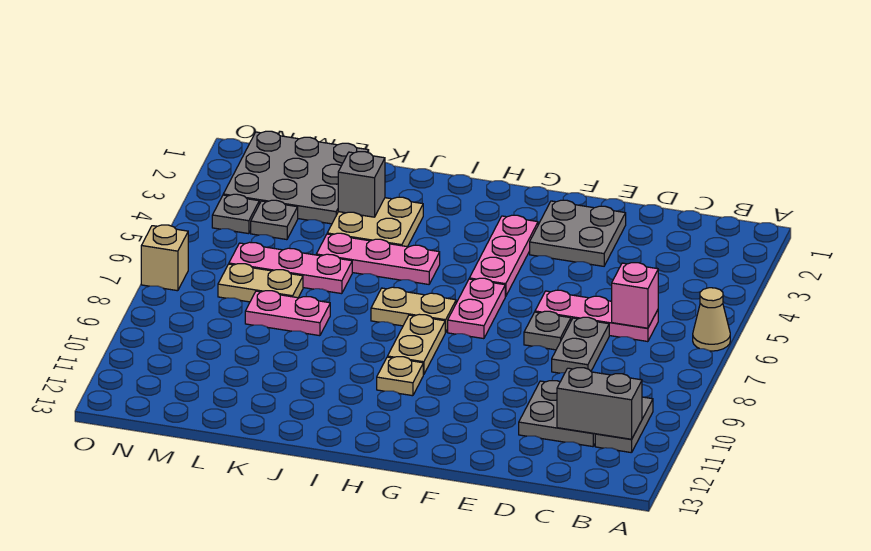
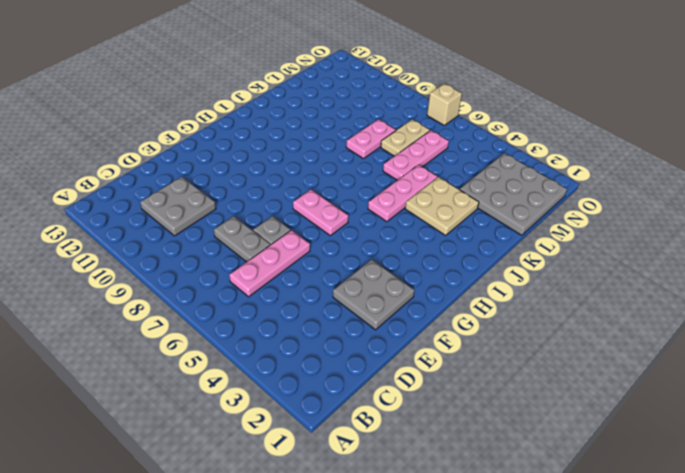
none -> tan cone A6 level 1
none -> grey plate B10:B11 level 1
none -> pink plate G3:G5 level 1

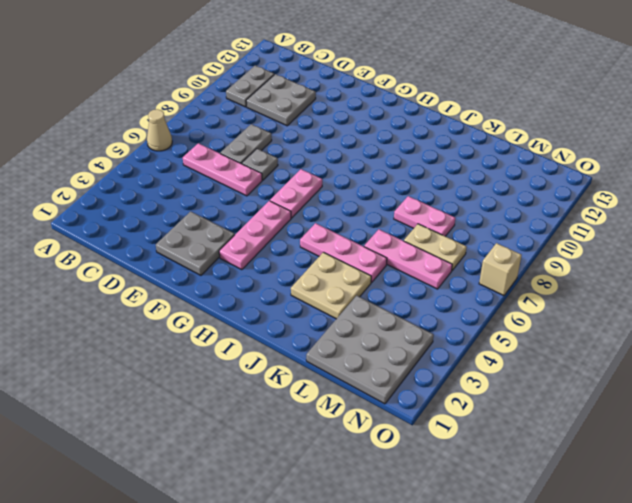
none -> tan plate H7:I7 level 1
none -> tan plate H8:H9 level 1
none -> tan plate H10 level 1

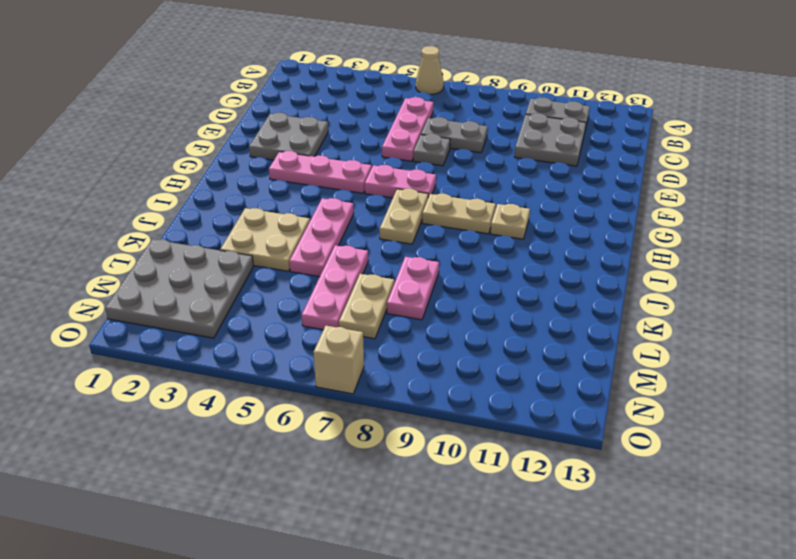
none -> grey plate M4 level 1
none -> grey plate N4 level 1
none -> grey brick B11:C11 level 2

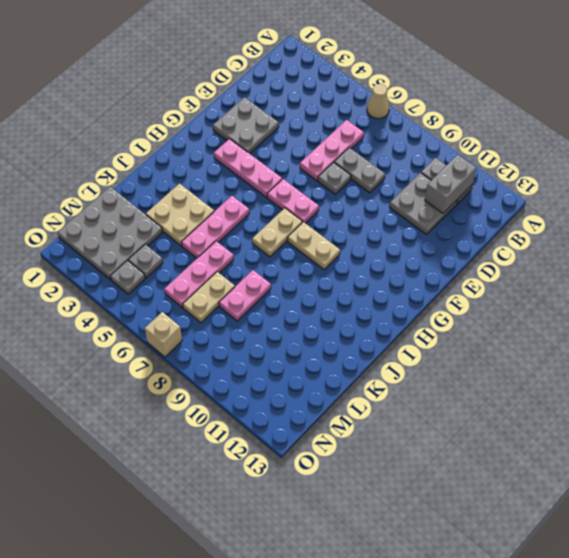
none -> tan plate H10 level 1
none -> pink brick C6 level 2
none -> grey brick K3 level 2

